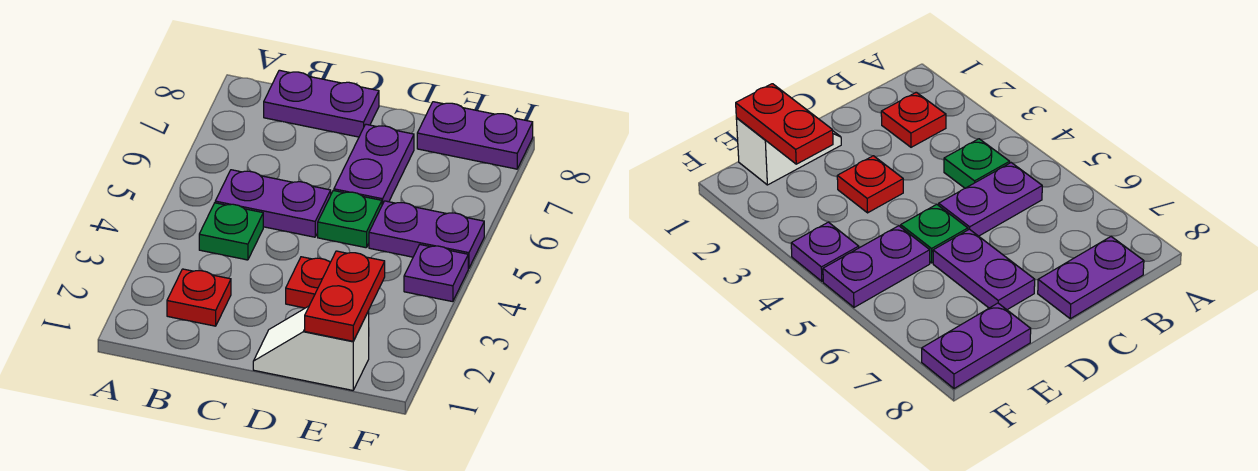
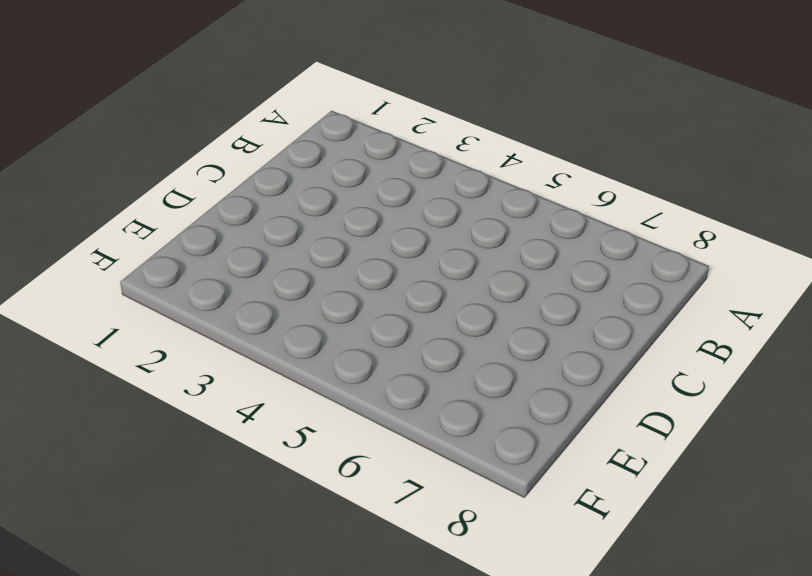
none -> red plate B2 level 1
none -> green plate B4 level 1
none -> purple plate B5:C5 level 1

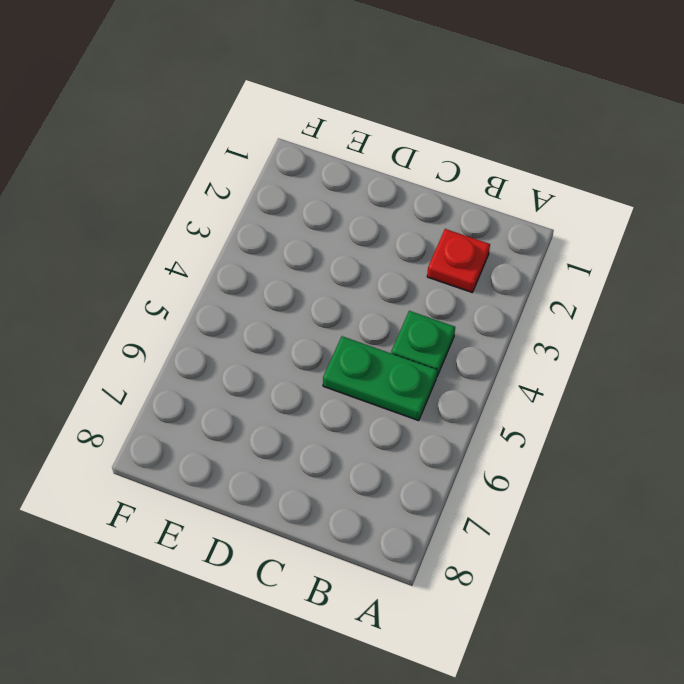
green plate B5:C5 level 1 -> purple plate B5:C5 level 1
none -> purple plate B8:C8 level 1
none -> white slope D1:E1 level 1 top E
none -> red plate D3 level 1

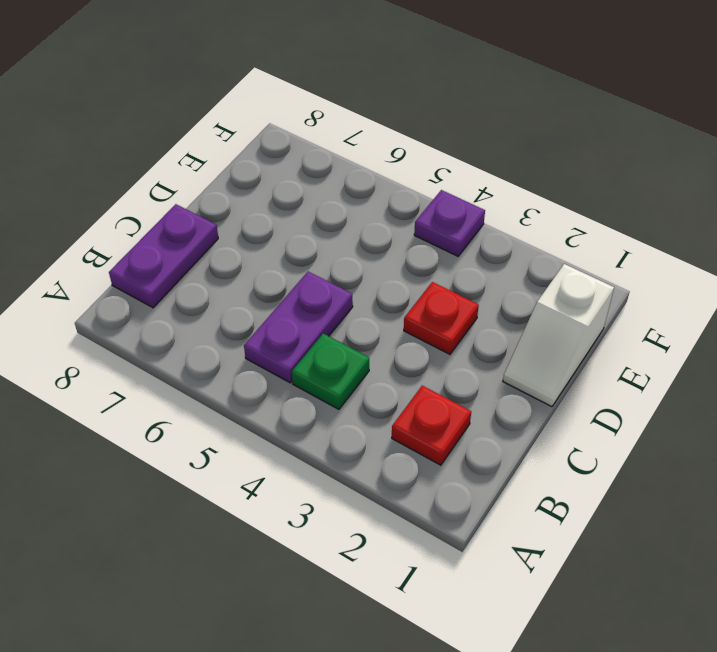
none -> green plate D5 level 1
none -> purple plate D6:D7 level 1
none -> purple plate E5:F5 level 1

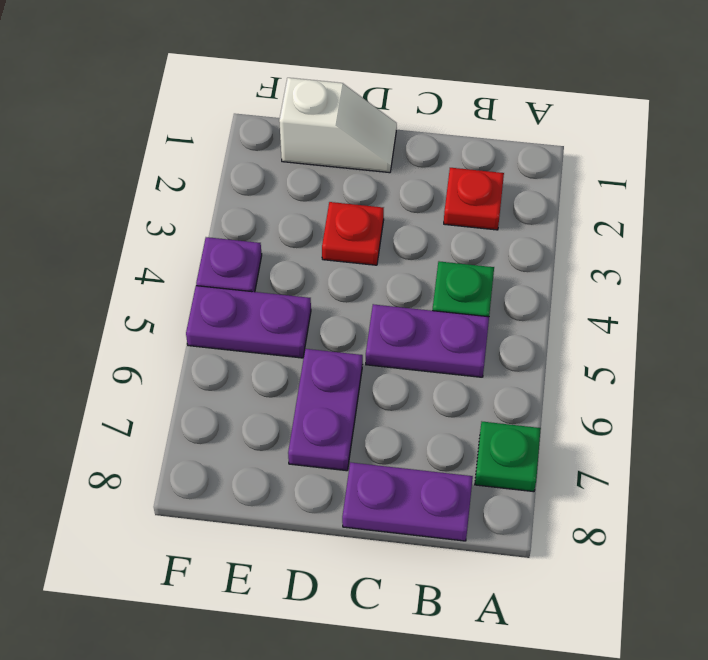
green plate A7 level 1 -> green plate D5 level 1
none -> purple plate E8:F8 level 1
none -> red plate E1:E2 level 2

